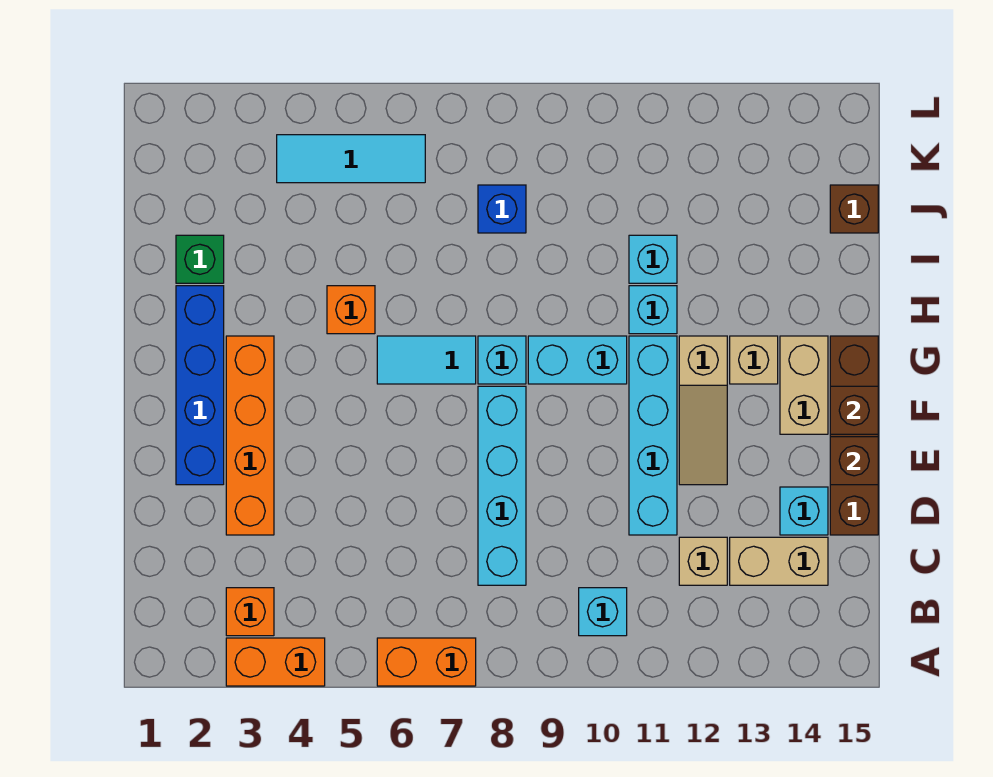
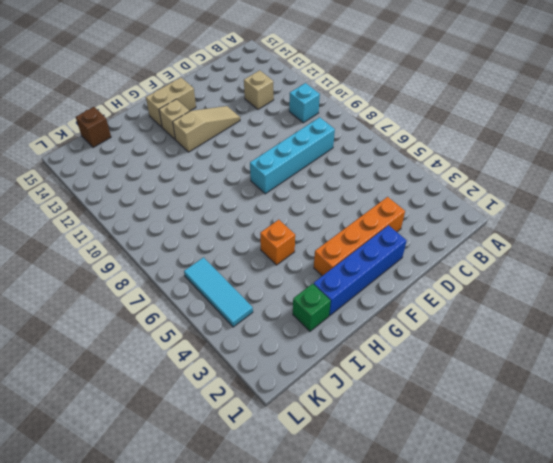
none -> orange brick A3:A4 level 1
none -> orange brick A6:A7 level 1
none -> orange brick B3 level 1

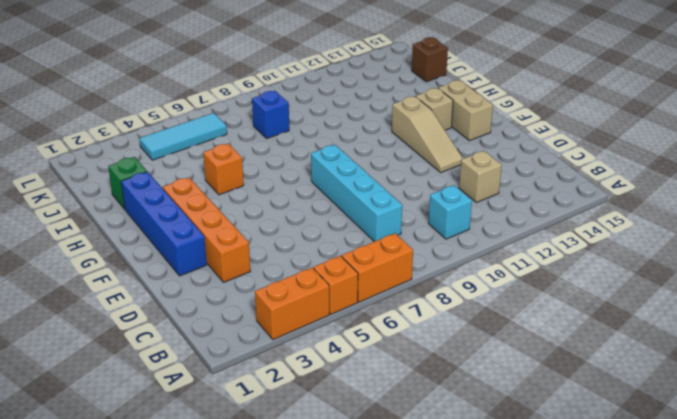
orange brick A5 level 1 -> orange brick B3 level 1
none -> tan brick C13:C14 level 1
none -> cyan brick D11:G11 level 1
none -> cyan brick D14 level 1

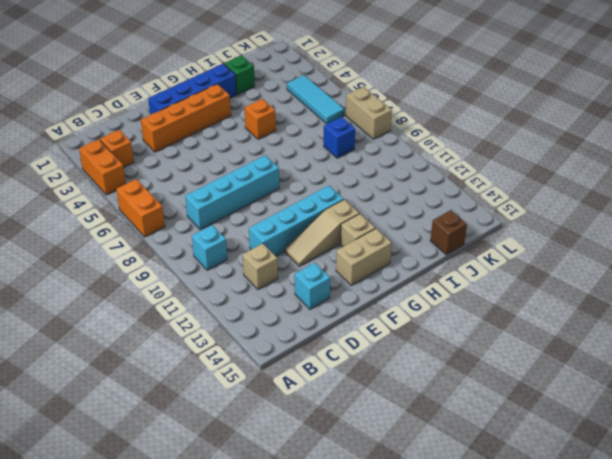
tan brick L7:L8 level 1 -> tan brick C13:C14 level 1
none -> brown brick D15:G15 level 1
none -> cyan tile G6:G7 level 1
none -> cyan brick G8 level 1

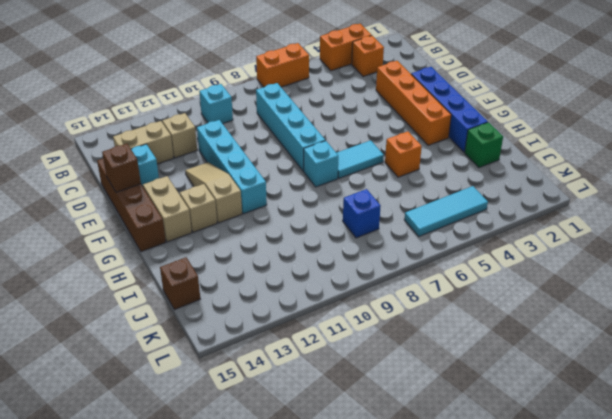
none -> cyan brick G9:G10 level 1
none -> cyan brick H11 level 1
none -> cyan brick I11 level 1

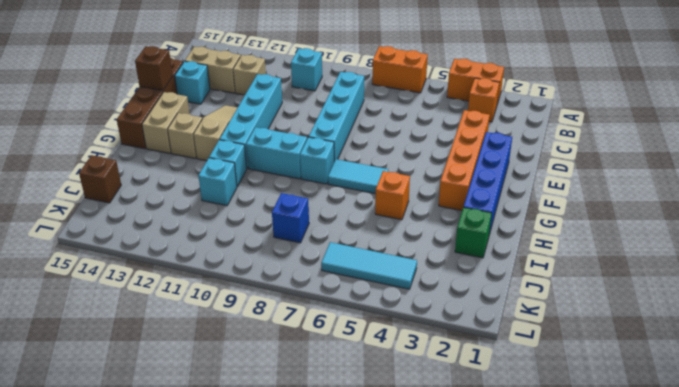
none -> brown brick F15 level 2

